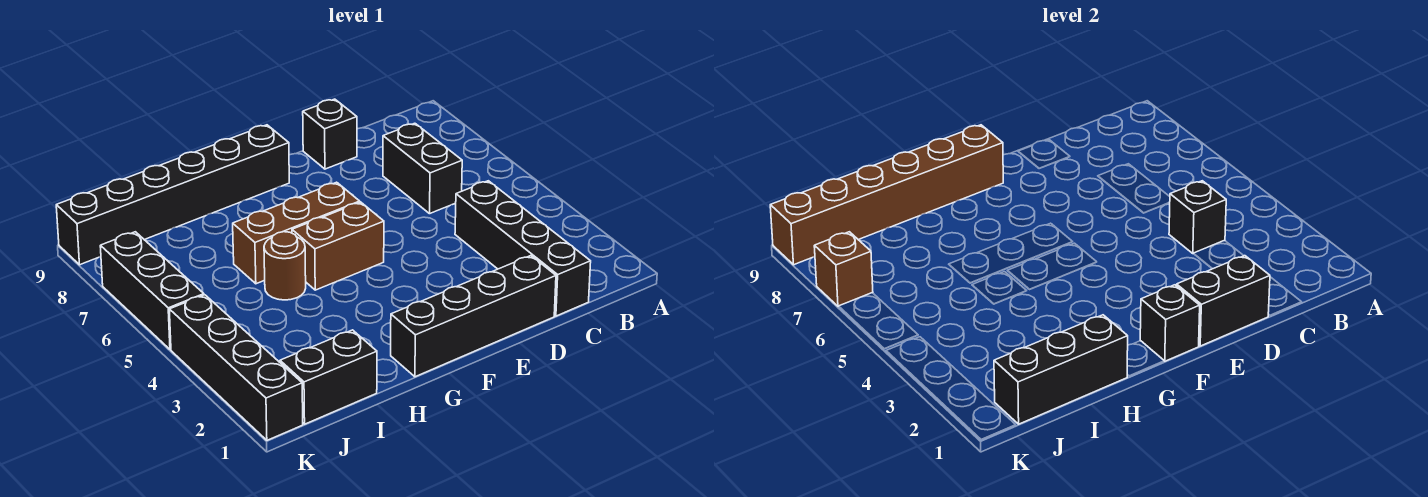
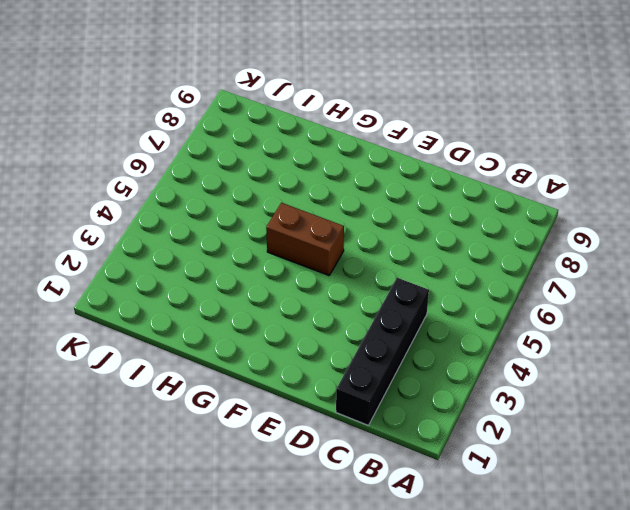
none -> black brick C6:C7 level 1
none -> black brick D1:G1 level 1
none -> black brick D9 level 1

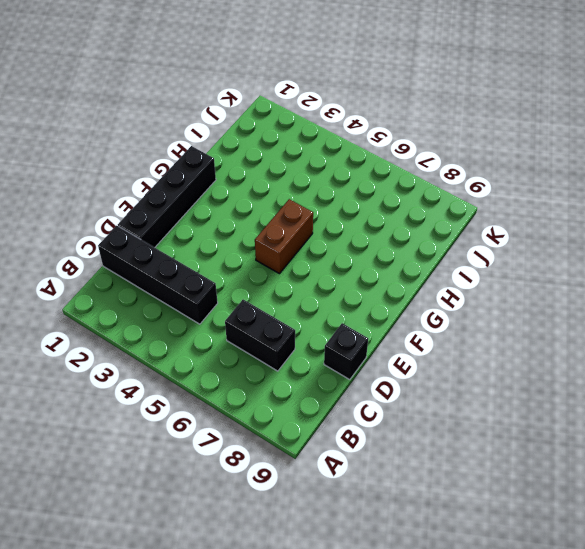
none -> brown brick F6:H6 level 1
none -> black brick F9:K9 level 1
none -> brown round brick H5 level 1

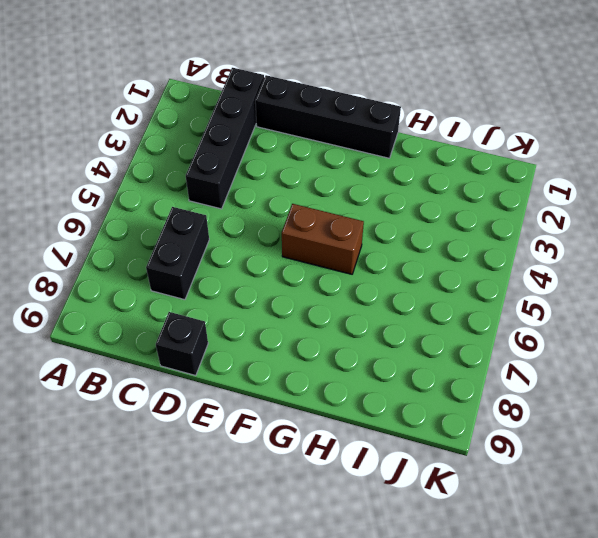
none -> brown brick F6:H6 level 1
none -> black brick F9:K9 level 1
none -> brown round brick H5 level 1

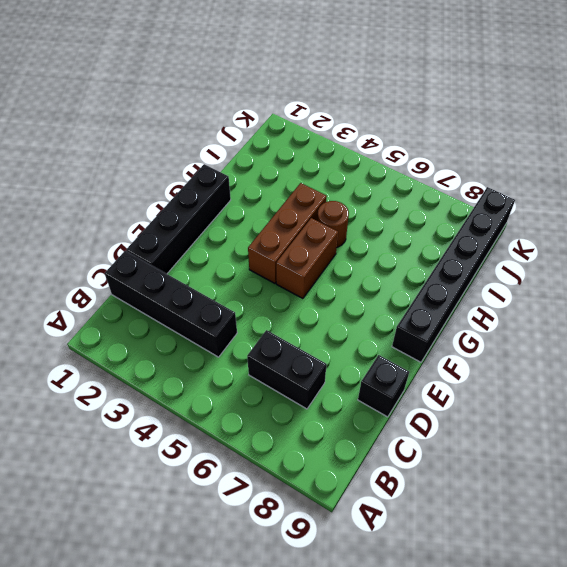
brown brick F4:H4 level 1 -> brown brick F6:H6 level 1
none -> black brick I1:J1 level 1
none -> black brick K1:K4 level 1
none -> black brick K5:K7 level 1

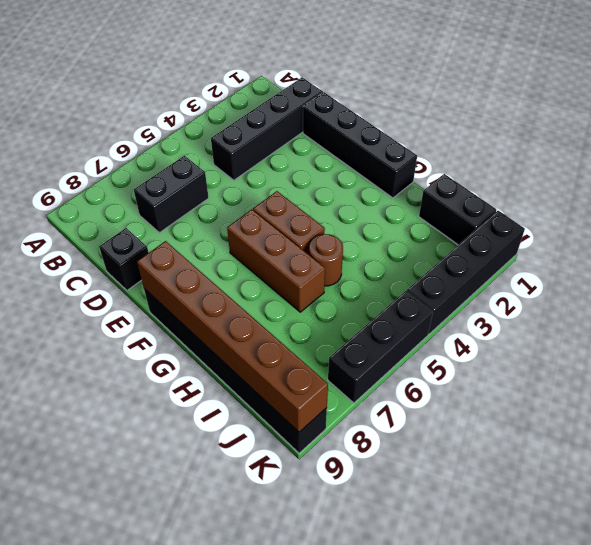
none -> black brick C4 level 2
none -> black brick D1:E1 level 2
none -> black brick F1 level 2

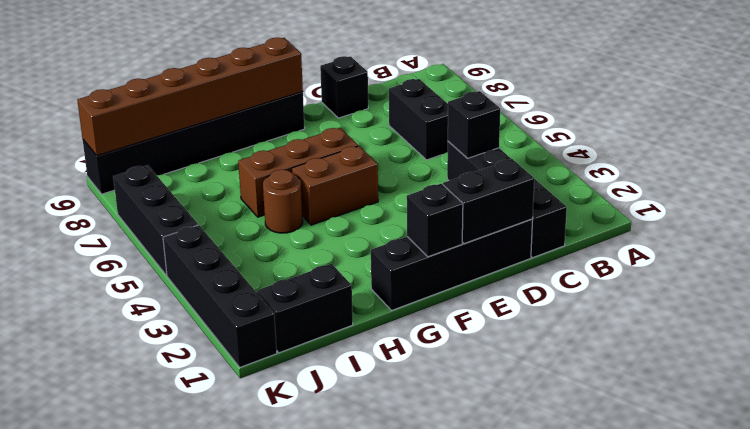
none -> black brick H1:J1 level 2
none -> brown brick K7 level 2

